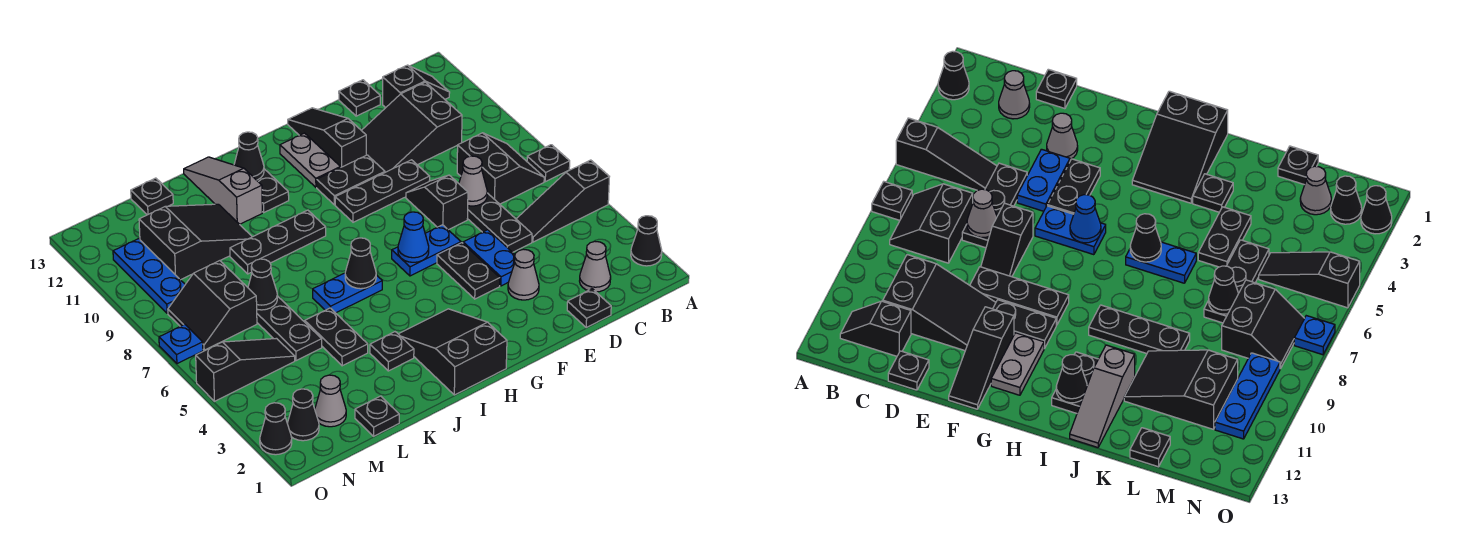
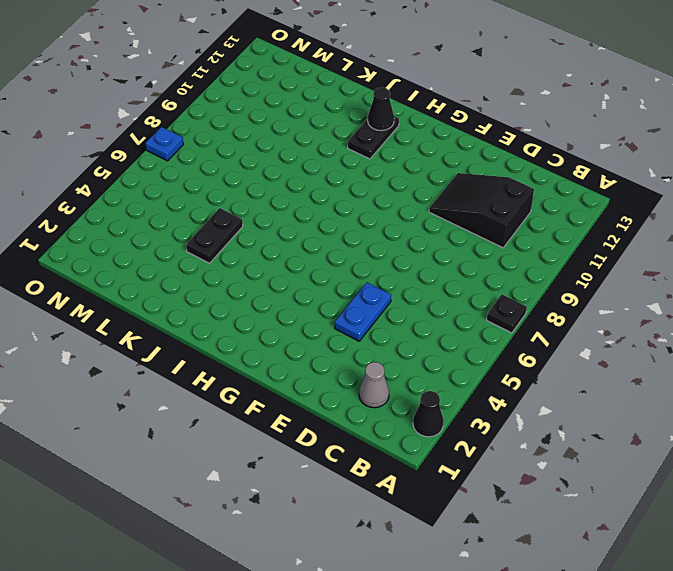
none -> black slope A5:C5 level 1 top A
none -> black slope B7:C8 level 1 top C
none -> black slope B12:C12 level 1 top C
none -> black plate D1 level 1

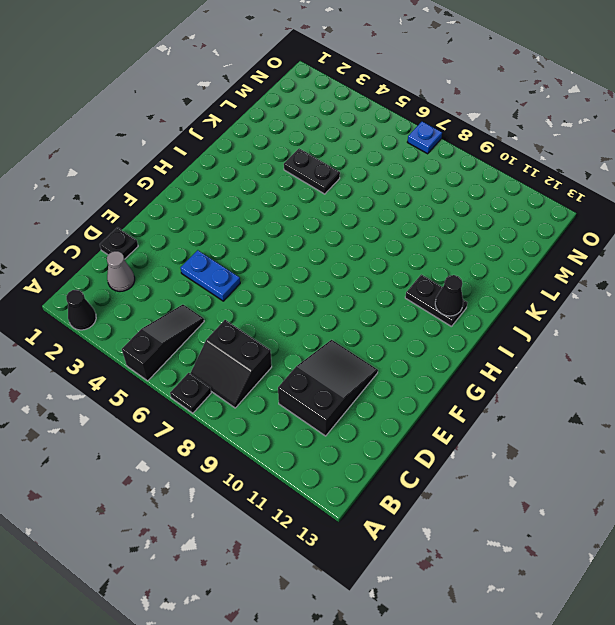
none -> black slope B12:C12 level 1 top C
none -> black plate D5:D7 level 1
none -> black plate D13 level 1
none -> grey cone E3 level 1

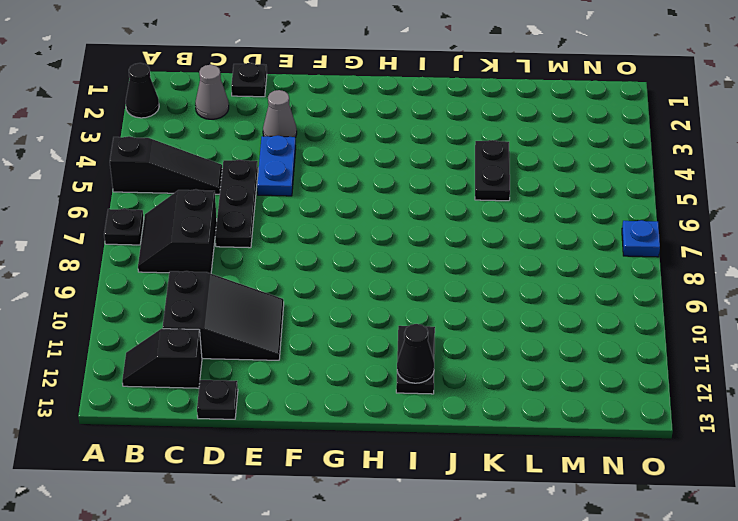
none -> black slope E7:E8 level 1 top 7
none -> black plate E9:G9 level 1
none -> black plate F4:F5 level 1
none -> blue plate F6:G6 level 1

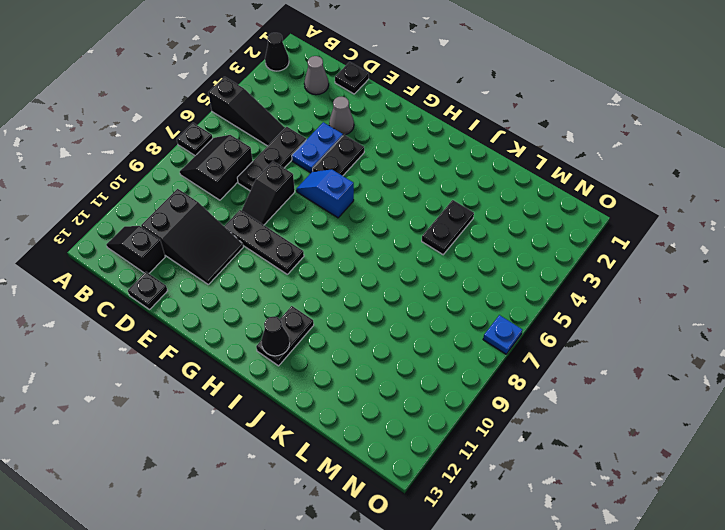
blue slope F6:G6 level 1 top G -> blue plate F6:G6 level 1
none -> black plate F10:G10 level 1
none -> black slope F11:F13 level 1 top 11
none -> grey plate G11:G12 level 1
none -> black slope H1:I3 level 1 top 1

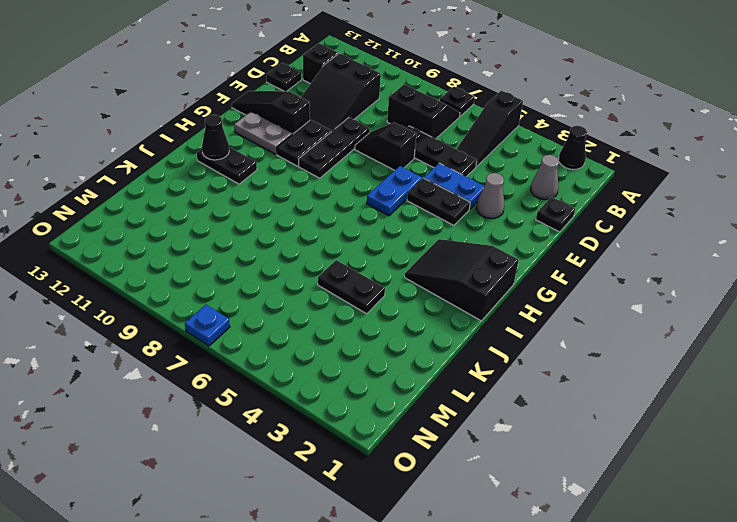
none -> blue plate I6:J6 level 1
none -> black plate I9:K9 level 1
none -> black plate J3 level 1
none -> grey slope J11:J13 level 1 top 11

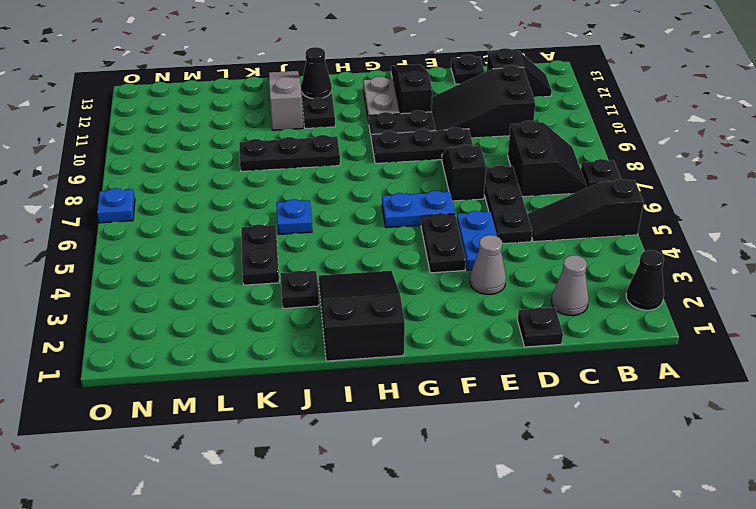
blue plate J6 level 1 -> blue plate I6:J6 level 1
none -> black slope K10:M11 level 1 top M
none -> black plate L1 level 1
none -> black plate L5:L7 level 1
none -> black plate L13 level 1

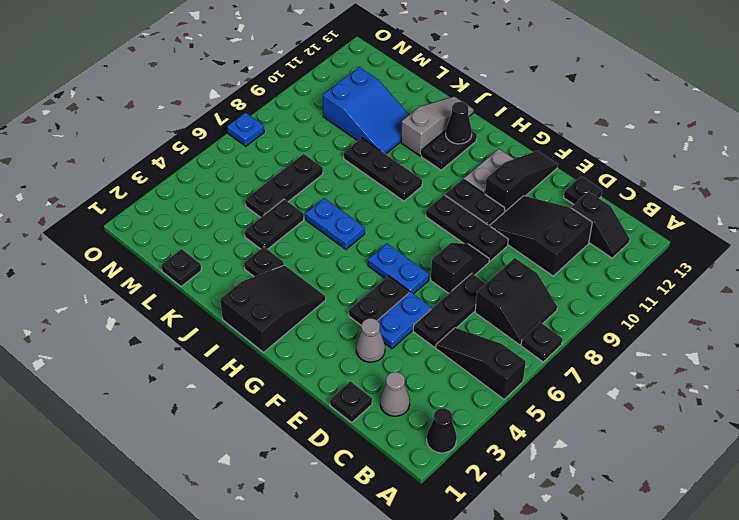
blue slope K10:M11 level 1 top M -> black slope K10:M11 level 1 top M
none -> black plate L13 level 1
none -> grey cone M2 level 1
none -> black slope M5:O5 level 1 top O
none -> black slope M7:N8 level 1 top M

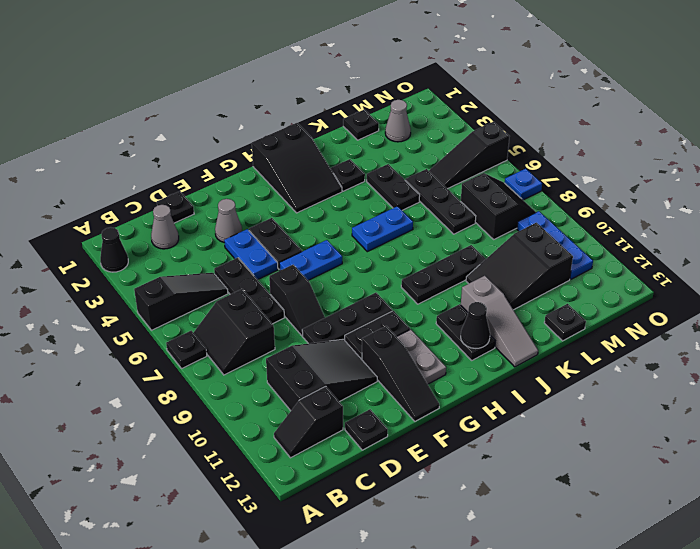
none -> black cone N2 level 1
none -> black cone O2 level 1
none -> grey cone D7 level 2
none -> blue cone G6 level 2

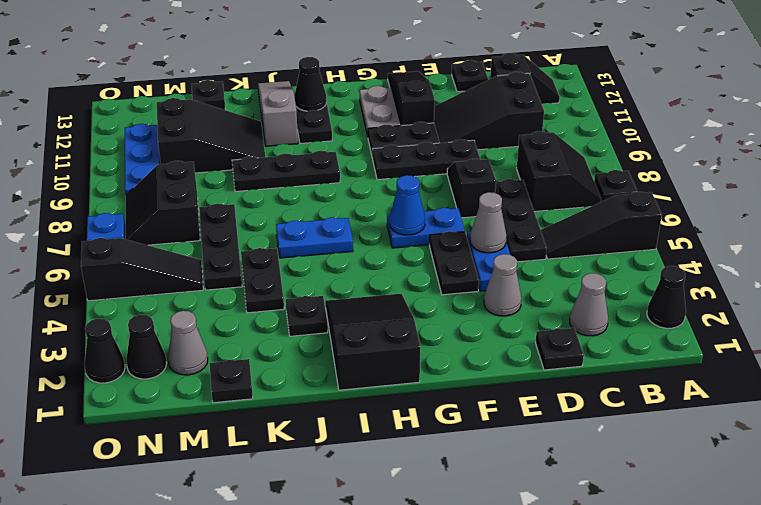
grey cone E5 level 2 -> grey cone D7 level 2
none -> black cone I6 level 2
none -> black cone L7 level 2

